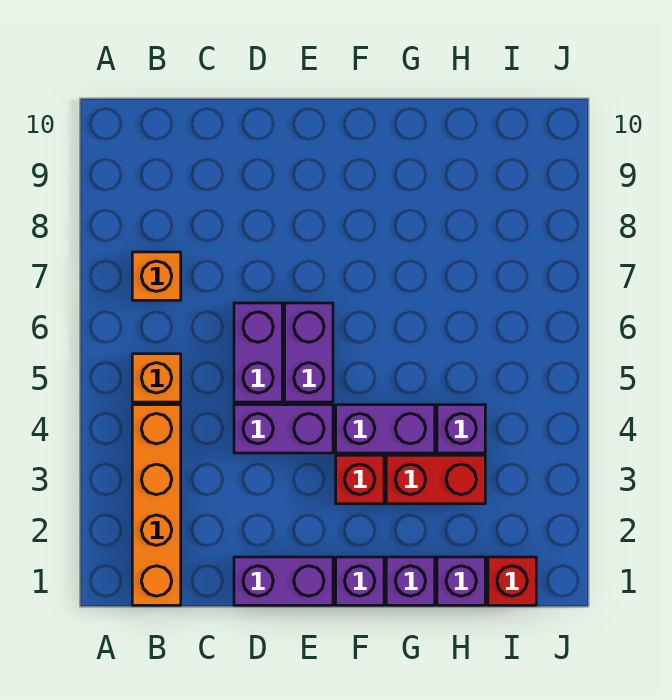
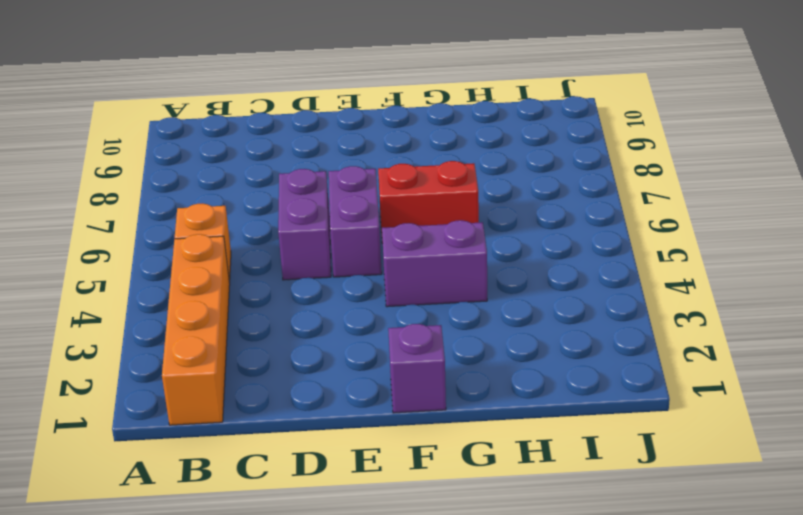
red brick F6:G6 level 1 -> red brick G3:H3 level 1
none -> orange brick B7 level 1
none -> purple brick D1:E1 level 1
none -> purple brick D4:E4 level 1

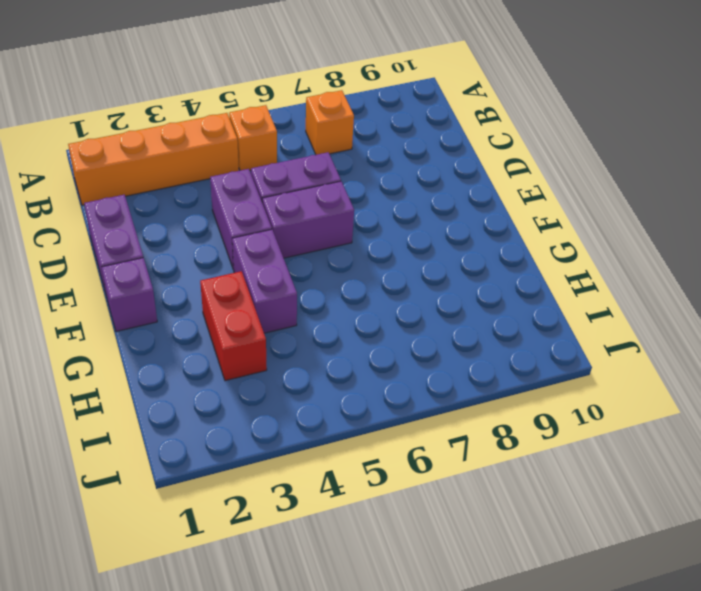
none -> red brick F3 level 1
none -> purple brick G1 level 1
none -> purple brick H1 level 1

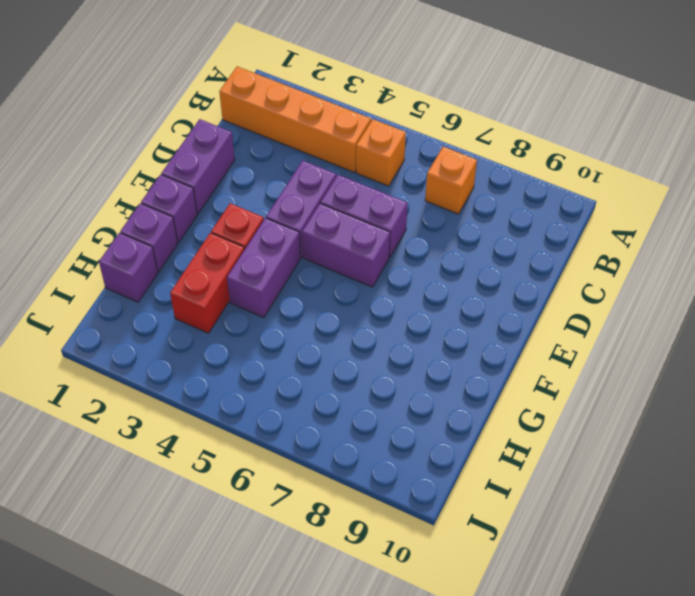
none -> purple brick H4 level 1
none -> red brick I1 level 1

